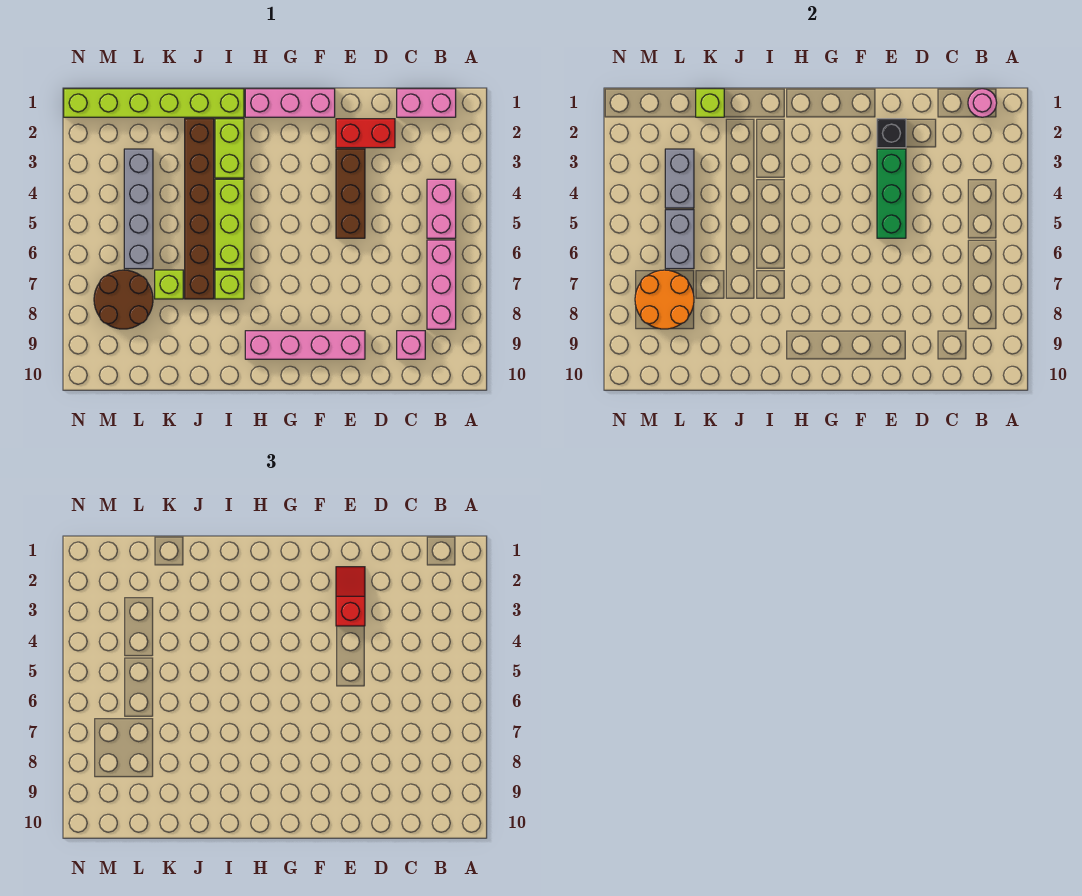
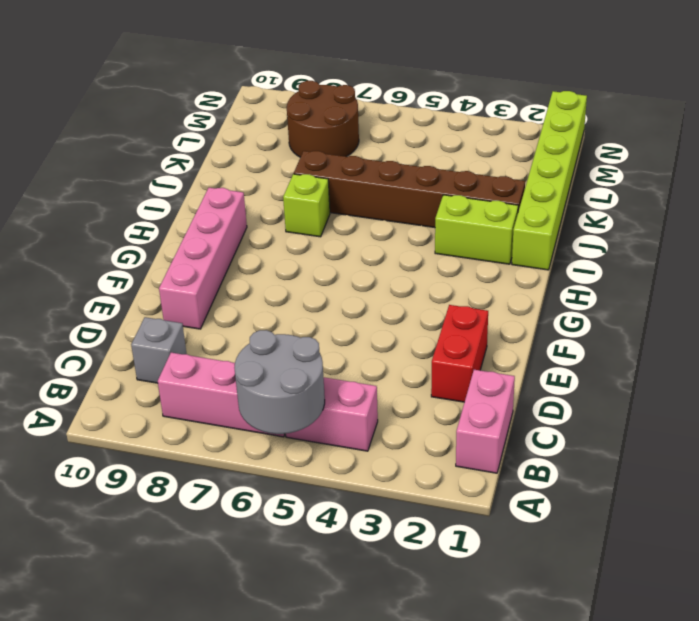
grey round brick A5:B6 level 2 -> none
grey brick C9 level 1 -> pink brick C9 level 1
none -> brown brick E3:E5 level 1
none -> pink brick F1:H1 level 1
none -> lime brick I4:I6 level 1

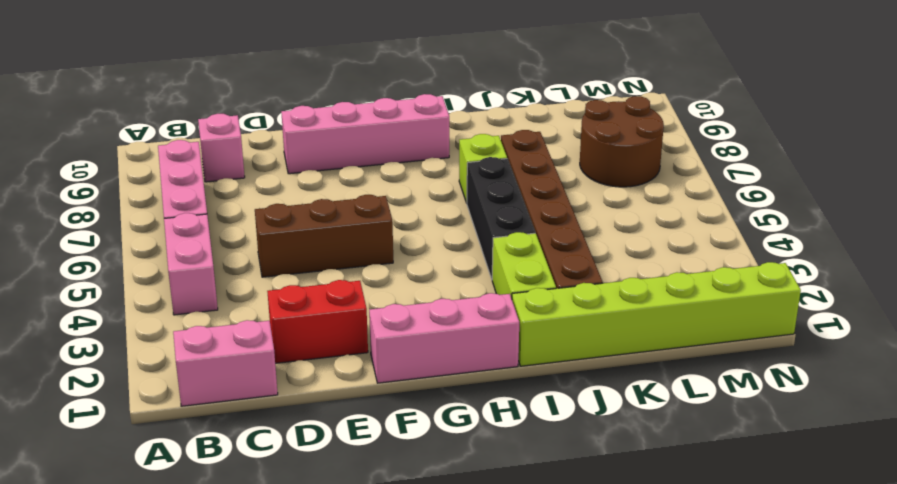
brown brick D5:F5 level 1 -> brown brick E3:E5 level 1
black brick I4:I6 level 1 -> lime brick I4:I6 level 1
none -> lime brick K7 level 1
none -> grey brick L3:L6 level 1
none -> pink round brick B1 level 2

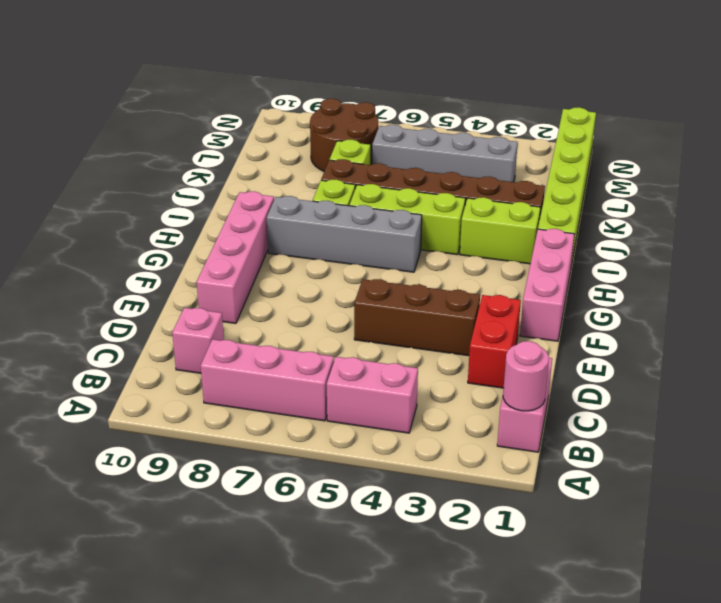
grey brick H5:H8 level 1 -> none
none -> black brick E2 level 2
none -> green brick E3:E5 level 2
none -> lime brick K1 level 2

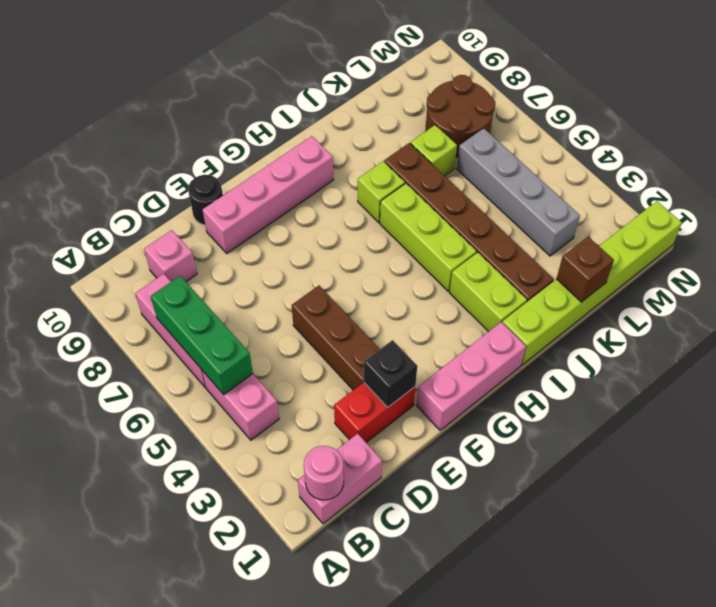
green brick B5:B7 level 2 -> green brick E3:E5 level 2
black round brick E10 level 1 -> none
brown brick K1 level 2 -> lime brick K1 level 2
none -> grey brick L3:L4 level 2
none -> grey brick L5:L6 level 2
none -> orange round brick L7:M8 level 2

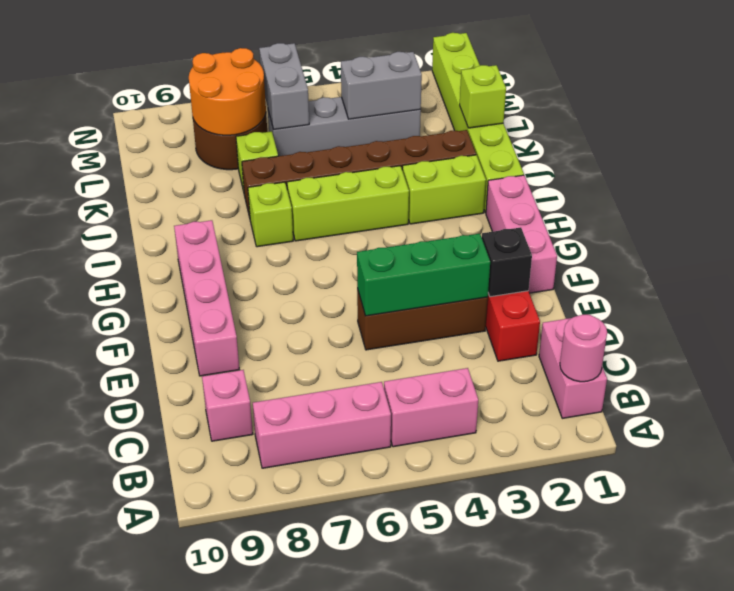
grey brick L6:M6 level 2 -> grey brick L5:L6 level 2
none -> red slope E2:E3 level 3 top 3

